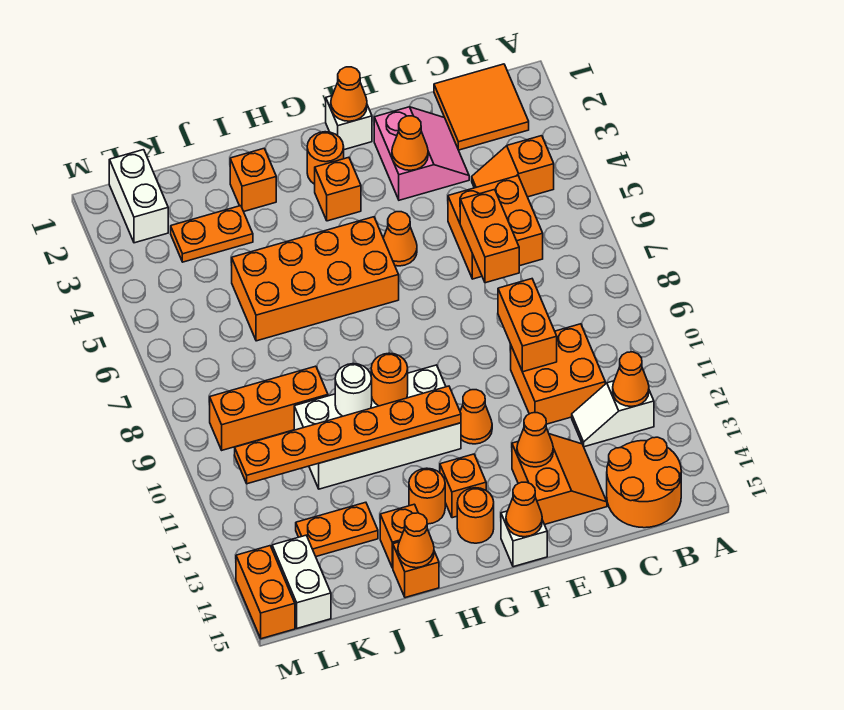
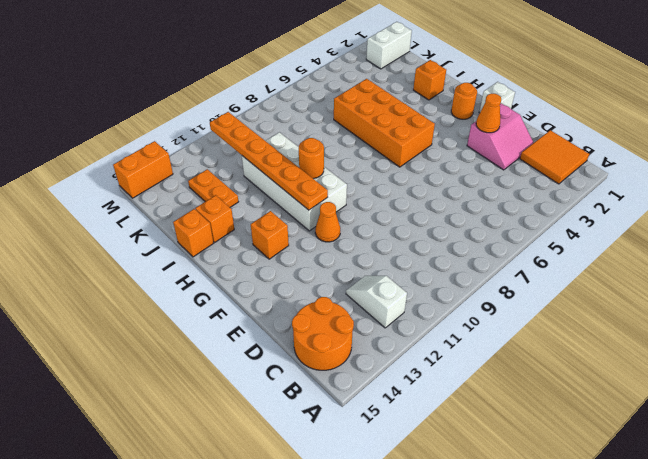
none -> orange slope B4:C4 level 1 top B
none -> orange brick C5:D6 level 1
none -> orange brick C10:D11 level 1
none -> orange slope D13:E14 level 1 top E

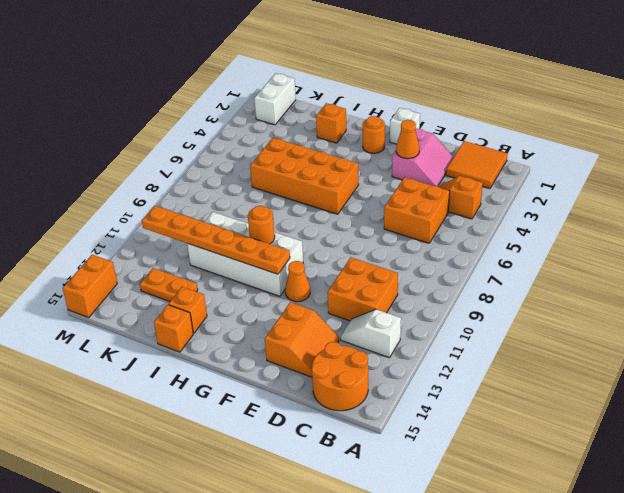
none -> orange cone F5 level 1
none -> white brick F15 level 1
none -> orange brick G3 level 1
none -> orange brick G13 level 1

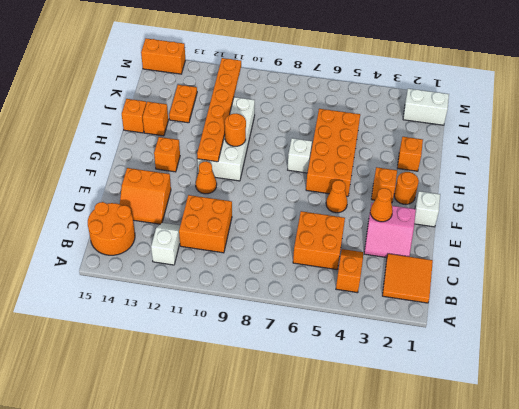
white brick H7 level 1 -> white brick F15 level 1
none -> orange round brick G14 level 1
none -> orange round brick H13 level 1
none -> orange plate J3:K3 level 1
none -> orange brick J9:L9 level 1

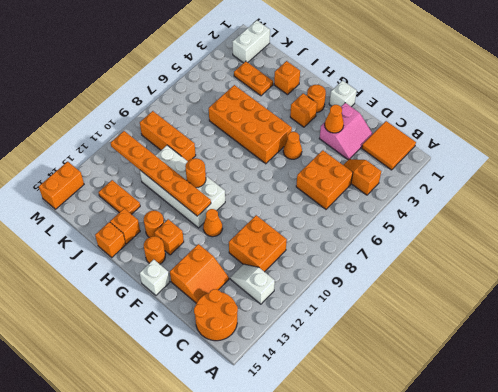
none -> white brick L14:L15 level 1
none -> orange cone B12 level 2
none -> orange brick D6:D7 level 2
none -> orange brick D9:D10 level 2

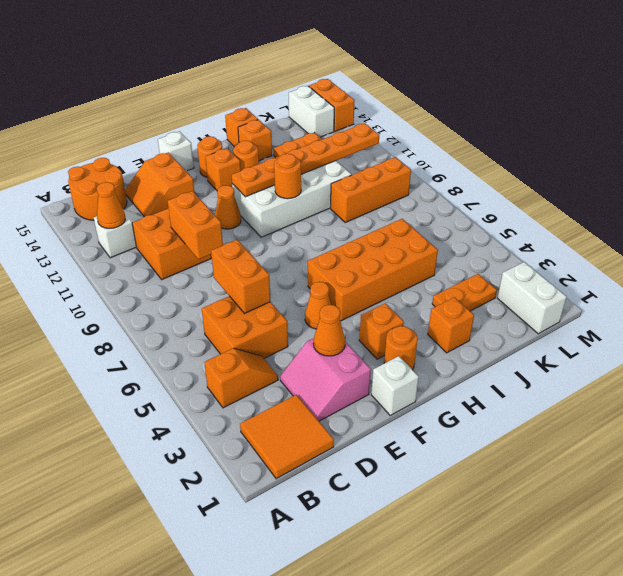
none -> orange cone E13 level 2
none -> orange cone F1 level 2
none -> orange cone F15 level 2
none -> white round brick I10 level 2

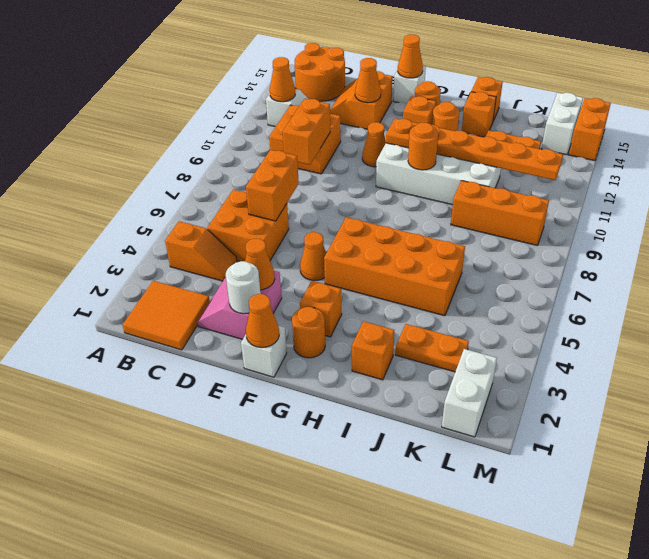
white round brick E2 level 2 -> white round brick I10 level 2
none -> orange cone I15 level 2

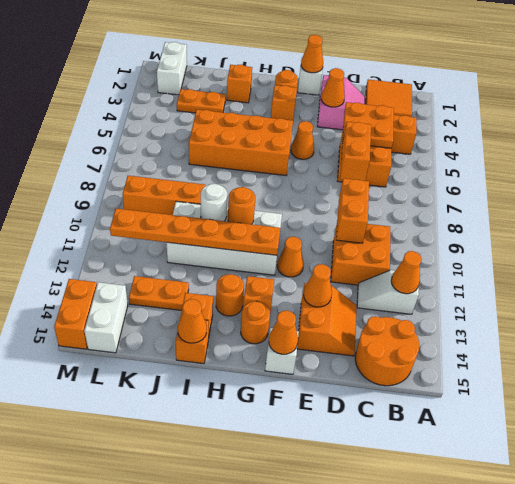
orange plate C4:D5 level 2 -> none

